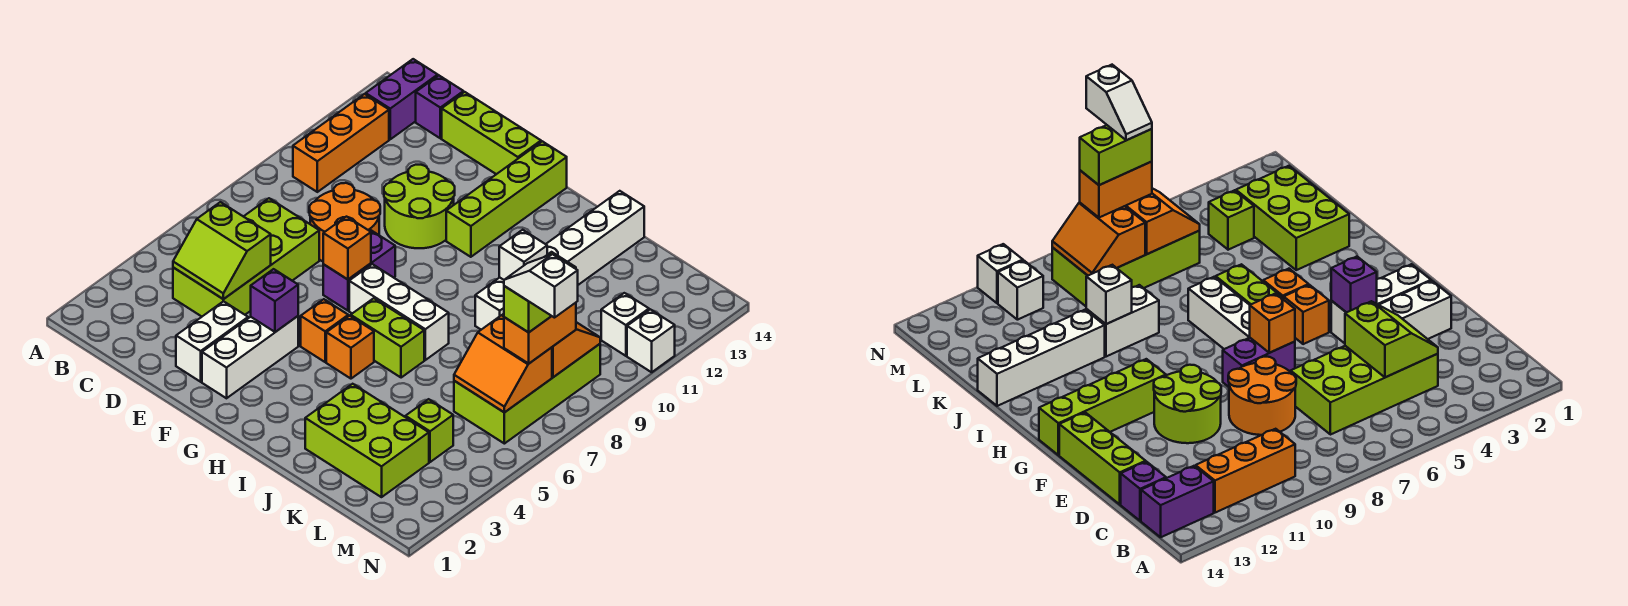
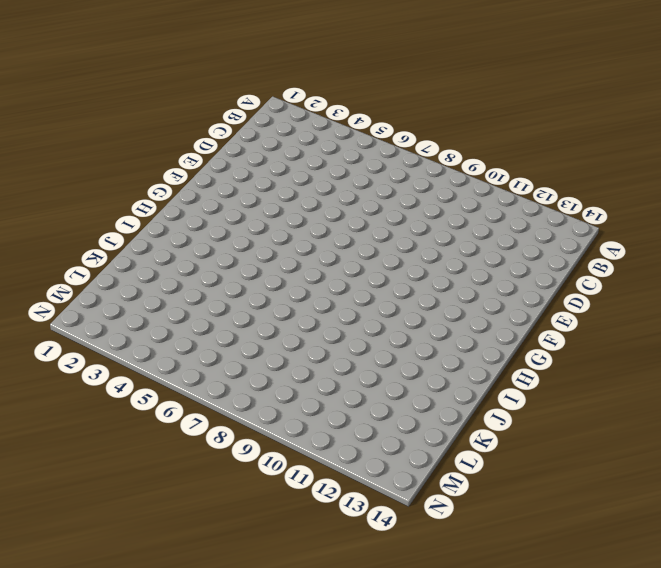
none -> orange brick B10:B12 level 1
none -> purple brick B13:B14 level 1
none -> lime brick C4:D7 level 1
none -> purple brick C14 level 1

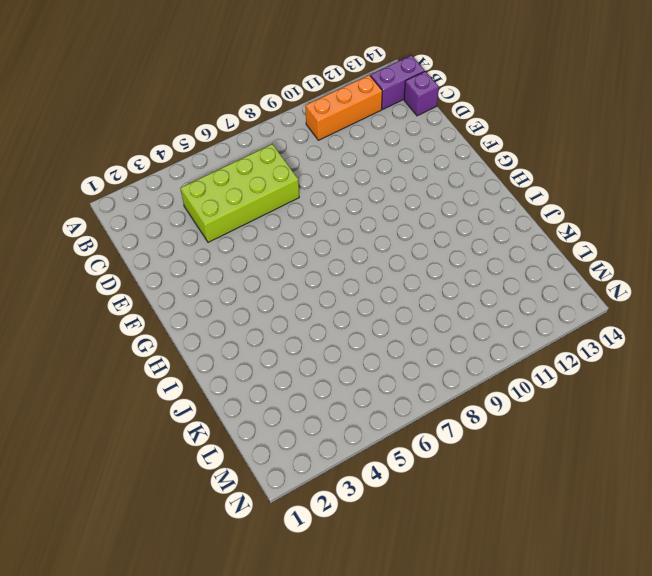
none -> orange round brick D8:E9 level 1
none -> lime brick D14:F14 level 1
none -> white brick E2:E3 level 1
none -> lime round brick E10:F11 level 1

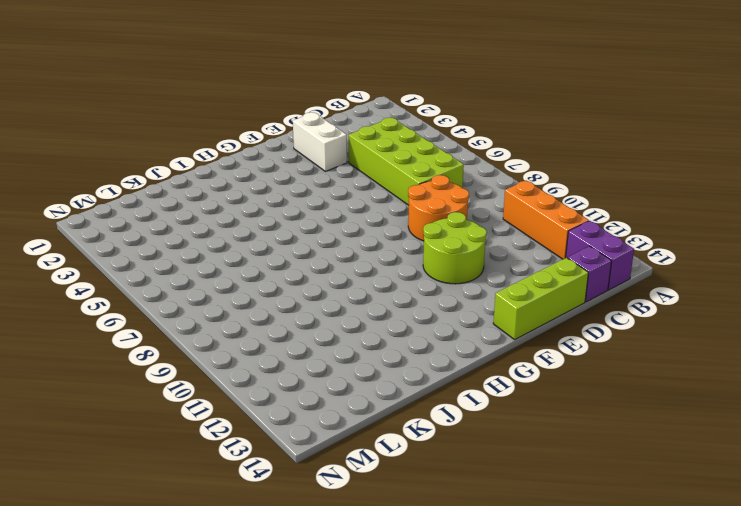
none -> white brick F2:F4 level 1
none -> purple brick F7:F8 level 1
none -> orange brick G5 level 1
none -> white brick G7:I7 level 1

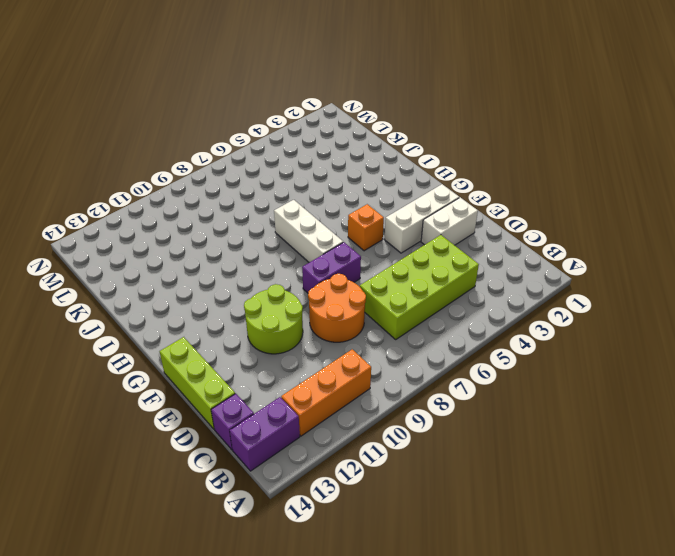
none -> lime brick G11:G14 level 1
none -> orange brick H5 level 1
none -> lime brick H6:I6 level 1
none -> lime brick J2:L3 level 1

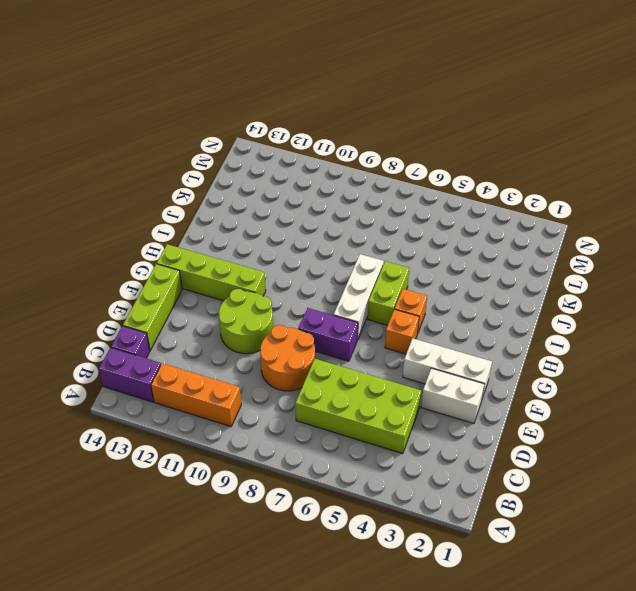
none -> lime brick J2:L3 level 1
none -> white brick J9:J10 level 1
none -> white brick J11:J14 level 1
none -> lime brick L4 level 1

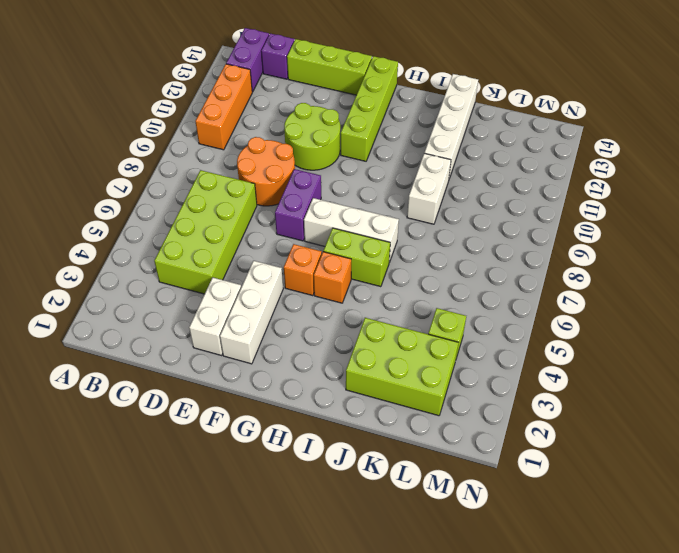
none -> lime brick L6:M9 level 1
none -> white brick M11 level 1
none -> white brick N11 level 1
none -> lime slope C4:D5 level 2 top 5

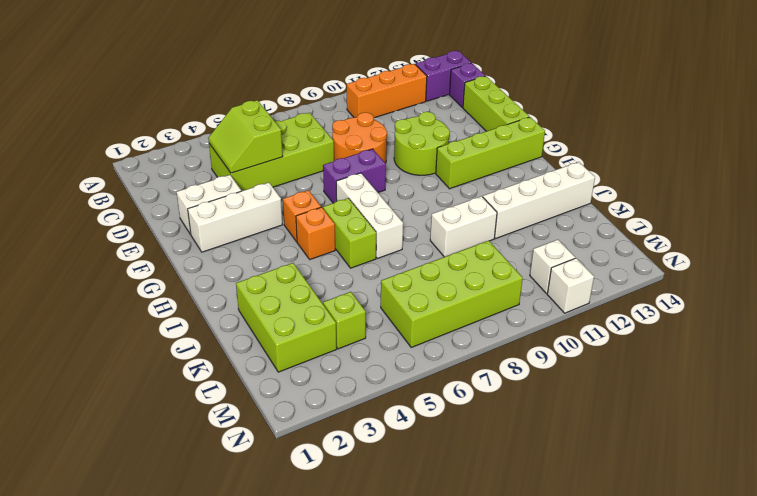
none -> purple brick F4 level 2
none -> orange brick F7 level 2
none -> white brick J10 level 2
none -> orange slope L6:M7 level 2 top 7

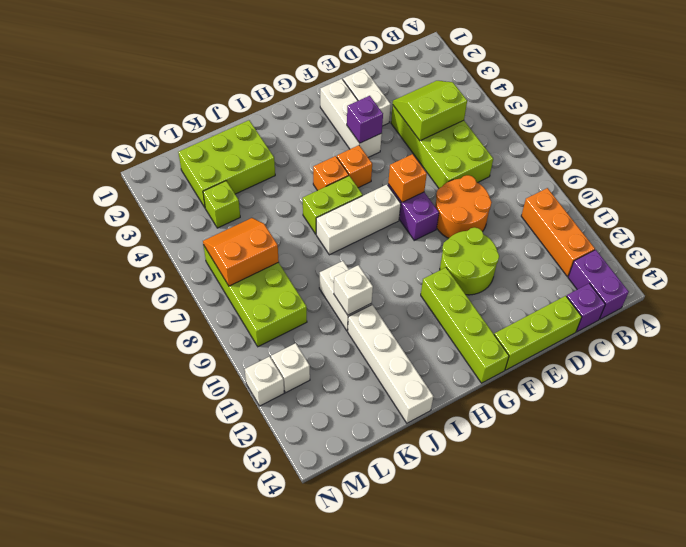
none -> orange slope L8:M9 level 2 top 8
none -> orange brick M7:M8 level 3
none -> lime brick M7:M8 level 4
none -> white slope M7:N7 level 5 top N

